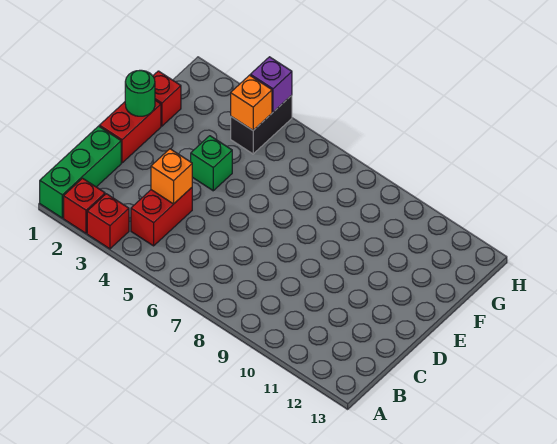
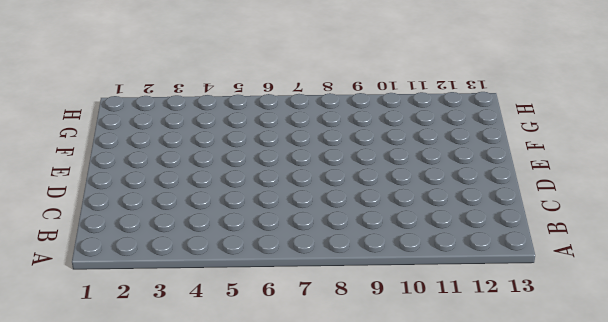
none -> green brick A1:C1 level 1
none -> red brick A2 level 1
none -> red brick A3 level 1

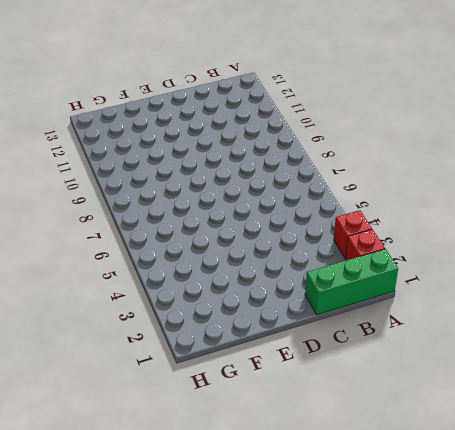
none -> red brick B4:C4 level 1
none -> red brick D1:E1 level 1
none -> green brick E4 level 1

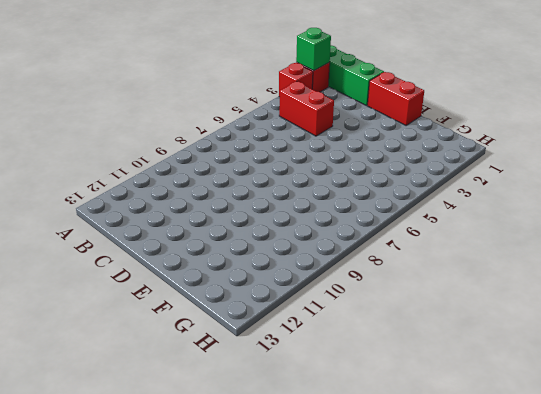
green brick A2 level 2 -> green brick E4 level 1
none -> red brick F1 level 1
none -> black brick G4:H4 level 1
none -> orange brick C4 level 2

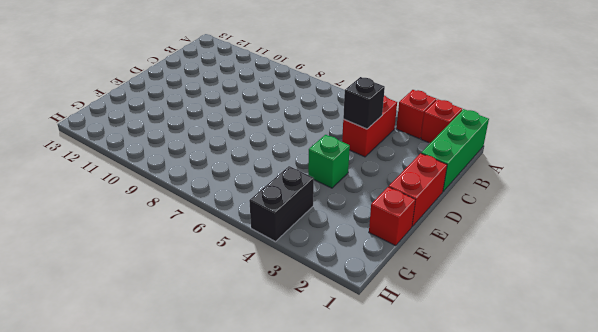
black brick C4 level 2 -> orange brick C4 level 2
none -> green round brick E1 level 2
none -> orange brick G4 level 2
none -> purple brick H4 level 2

